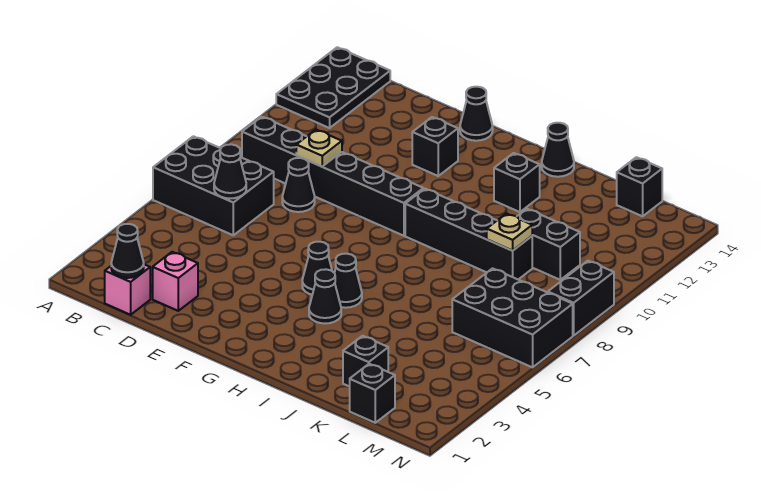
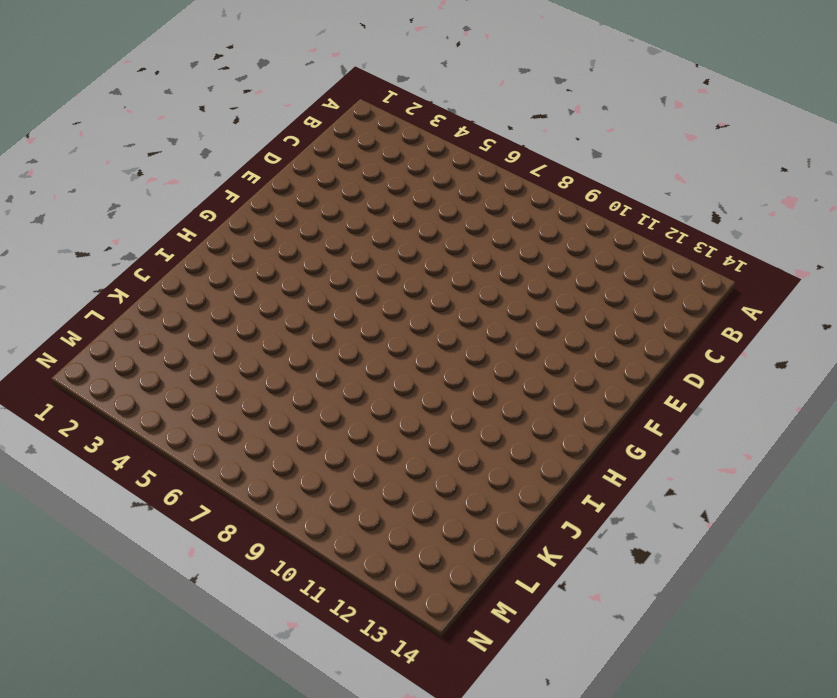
none -> black brick A6:C7 level 1
none -> black plate A12:B14 level 1
none -> black brick B9:G9 level 1

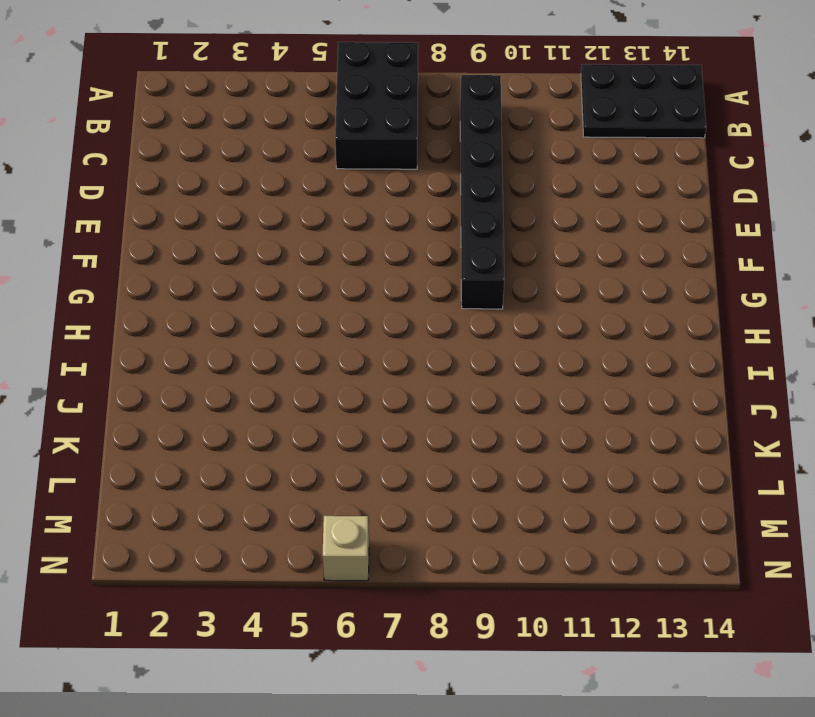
tan brick N6 level 1 -> black brick L6:N7 level 1
none -> pink brick C1 level 1
none -> pink brick D2 level 1
none -> black cone D8 level 1

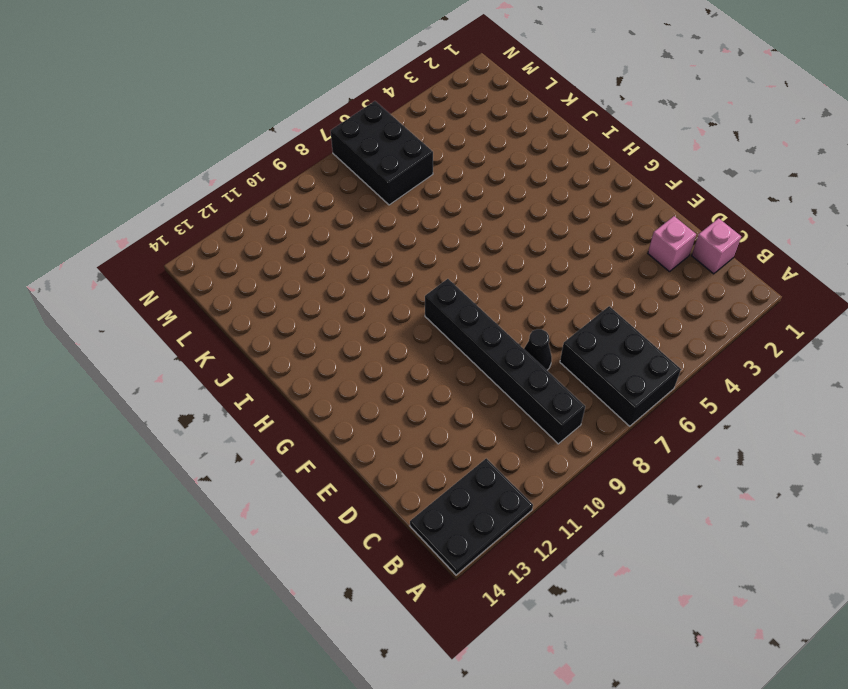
none -> black brick F12 level 1
none -> black cone F14 level 1
none -> black cone G5 level 1

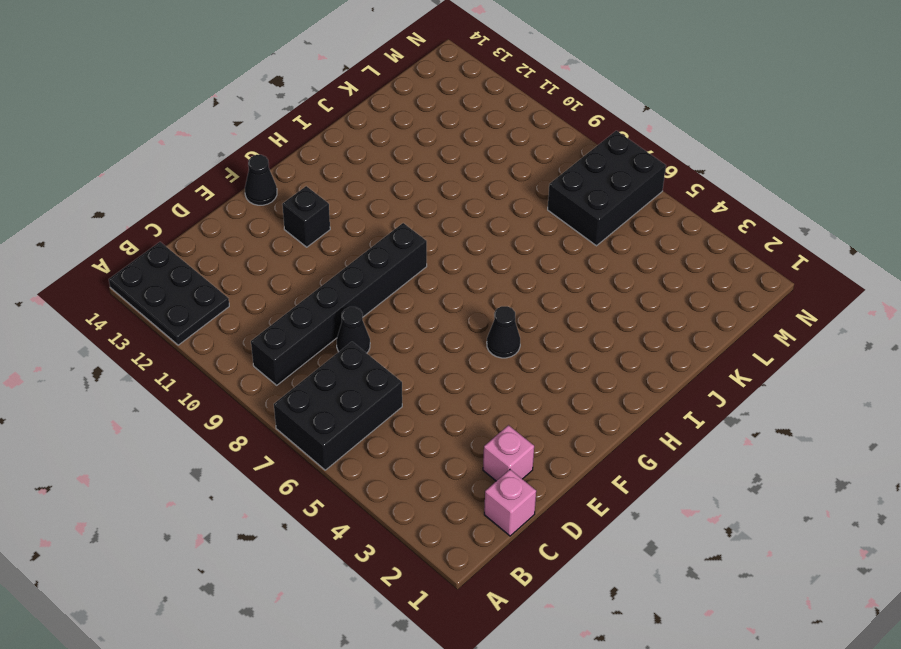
none -> black cone H4 level 1
none -> black cone H5 level 1
none -> black brick H9:K9 level 1

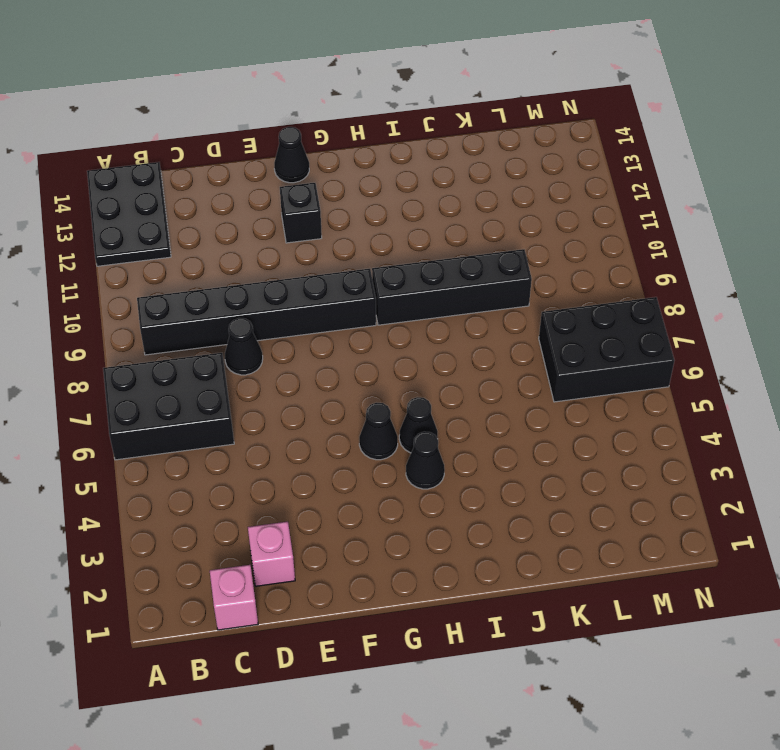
none -> black brick I12 level 1
none -> black cone I14 level 1
none -> black brick K2 level 1

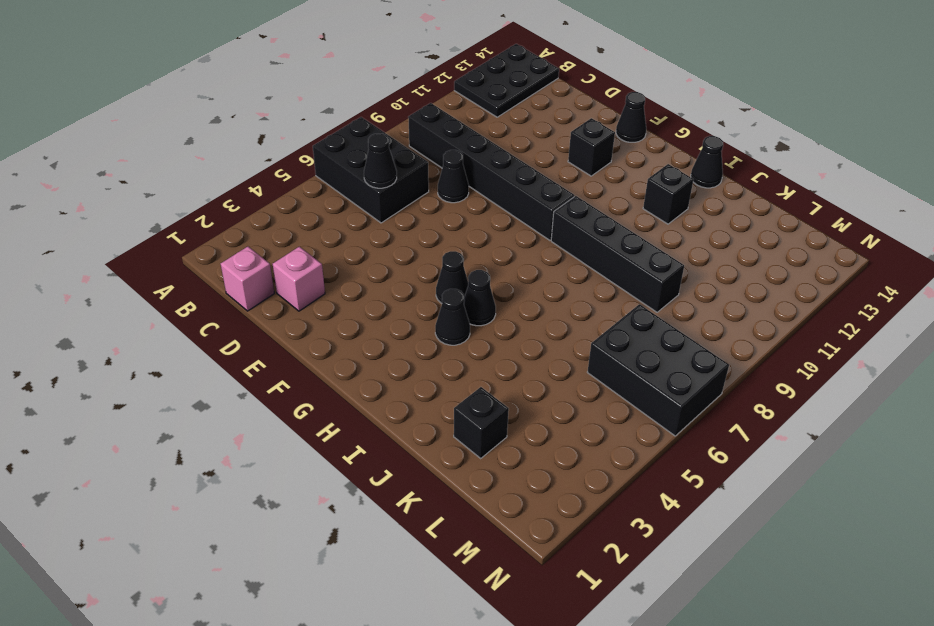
none -> black brick K10:L10 level 1
none -> black brick L1 level 1
none -> black brick L14 level 1

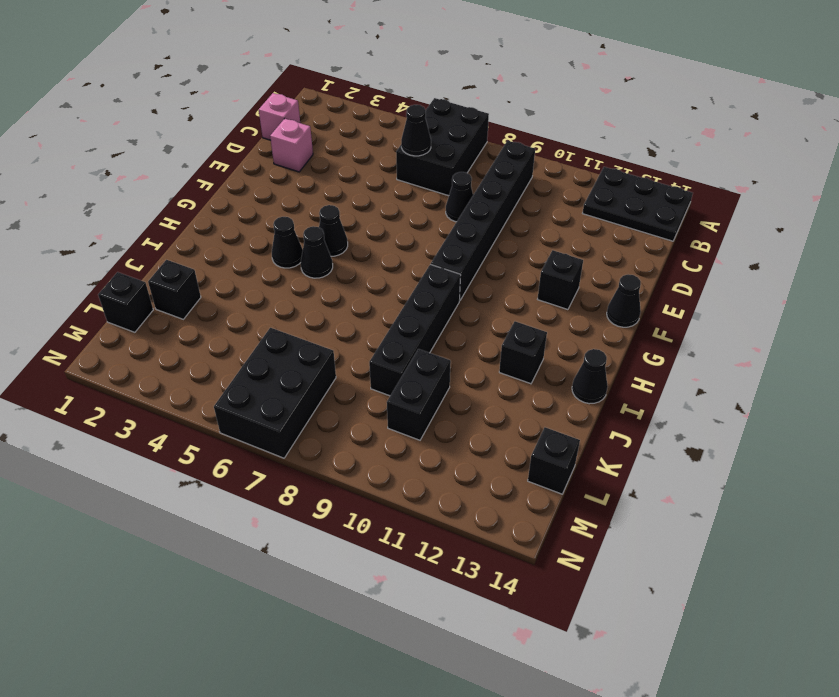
none -> black brick N8:N9 level 1
none -> black cone C1 level 2
none -> tan plate D9 level 2

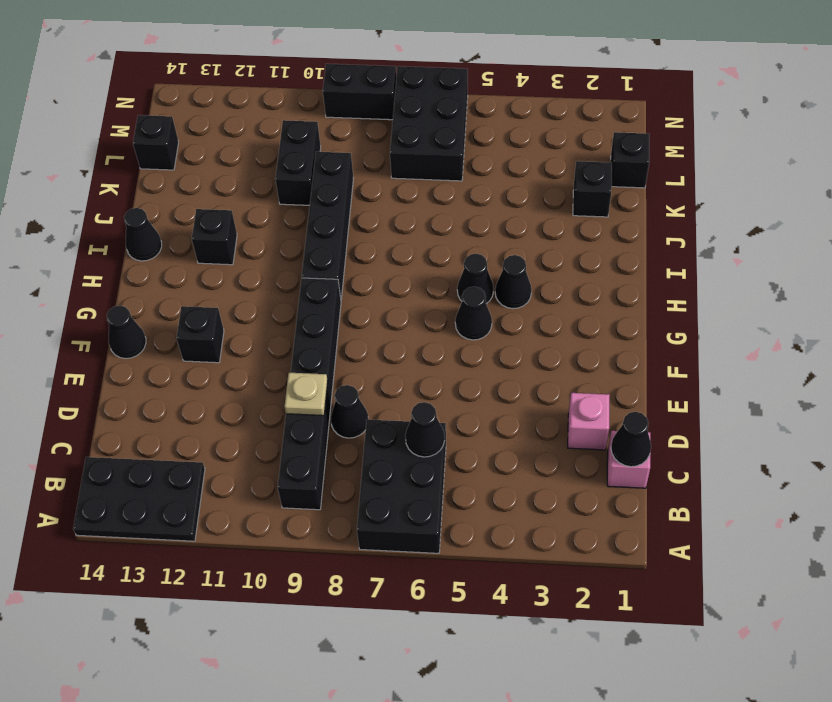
none -> tan plate K9 level 2

